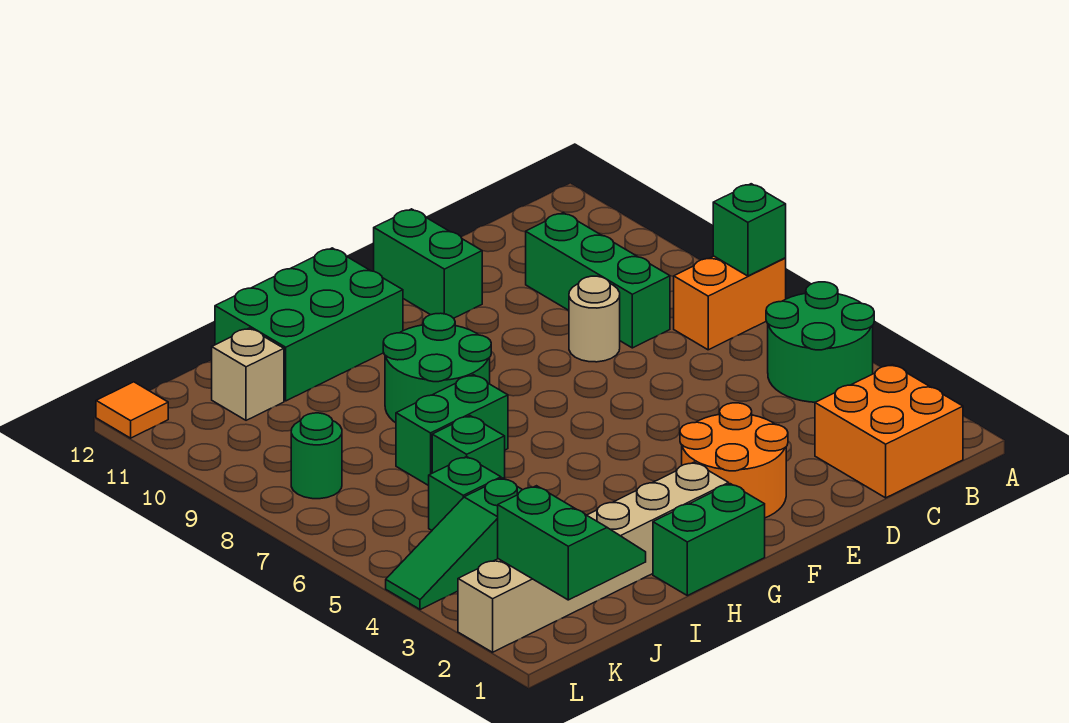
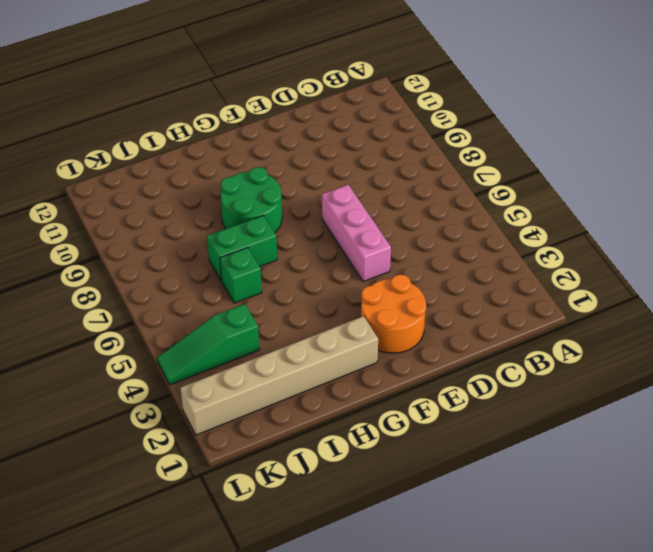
pink brick E5:E7 level 1 -> none
none -> green round brick A4:B5 level 1
none -> orange brick A7:B7 level 1
none -> orange brick B1:C2 level 1

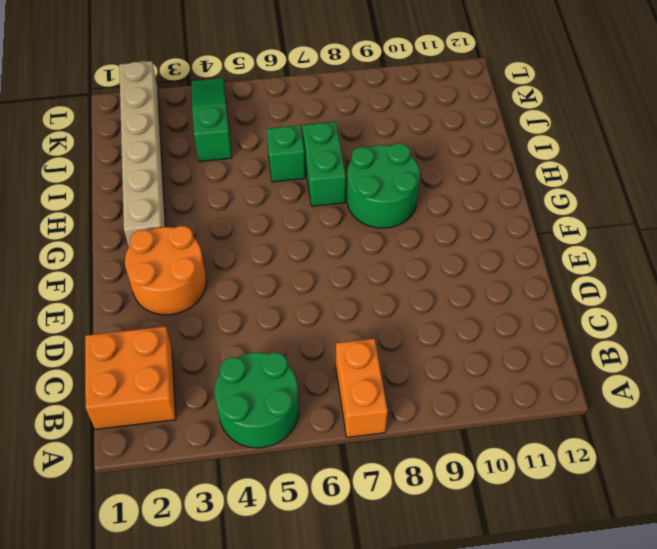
none -> green brick C8:C10 level 1
none -> tan round brick D8 level 1
none -> green brick E11:E12 level 1

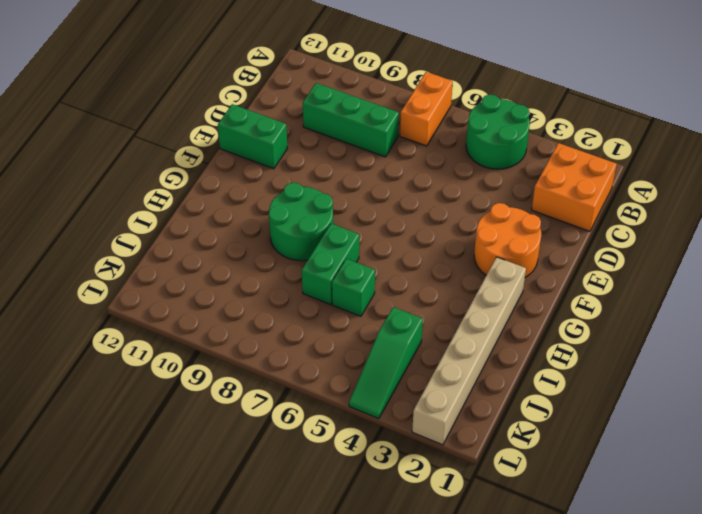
none -> tan round brick D8 level 1
none -> green brick G1:H1 level 1
none -> green brick G11:I12 level 1

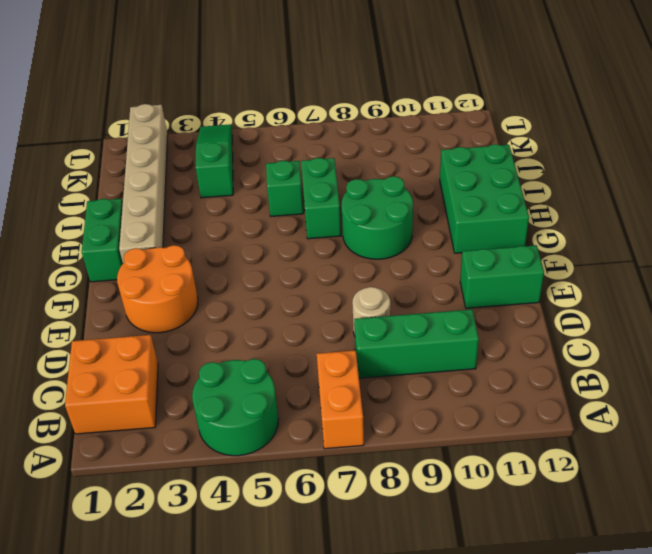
none -> green brick J5 level 1
none -> tan brick J11 level 1
none -> green round brick K8 level 1

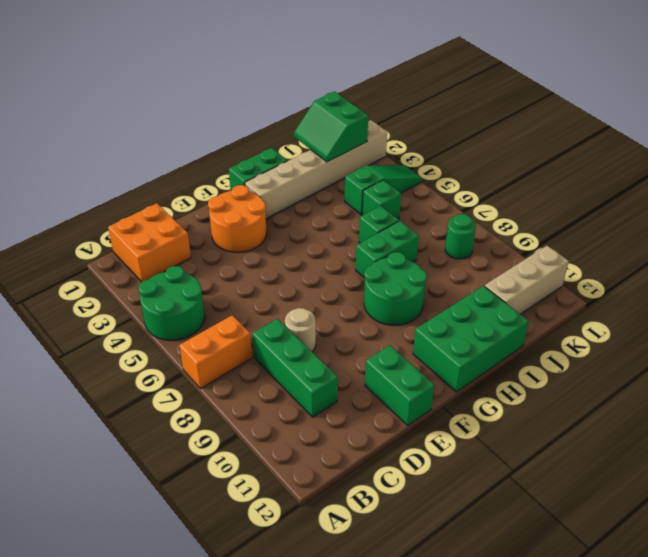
tan brick J11:L11 level 1 -> tan brick J11 level 1
none -> orange tile L12 level 1
none -> green brick A7 level 2

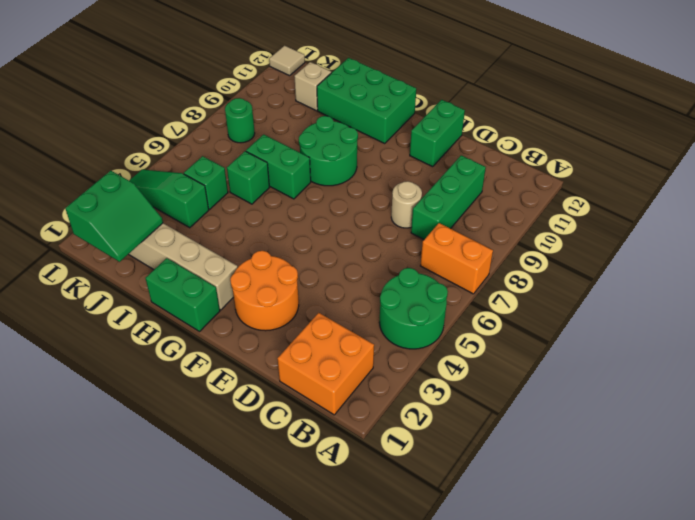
tan tile L12 level 1 -> orange tile L12 level 1
none -> green brick A7 level 2

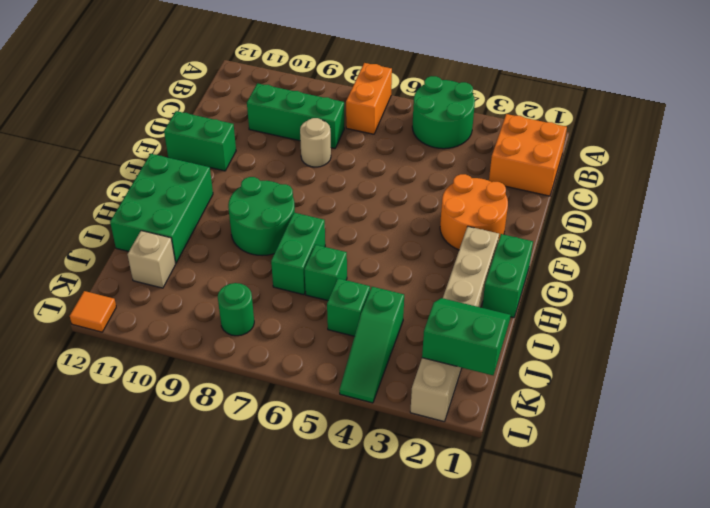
none -> green brick A7 level 2

